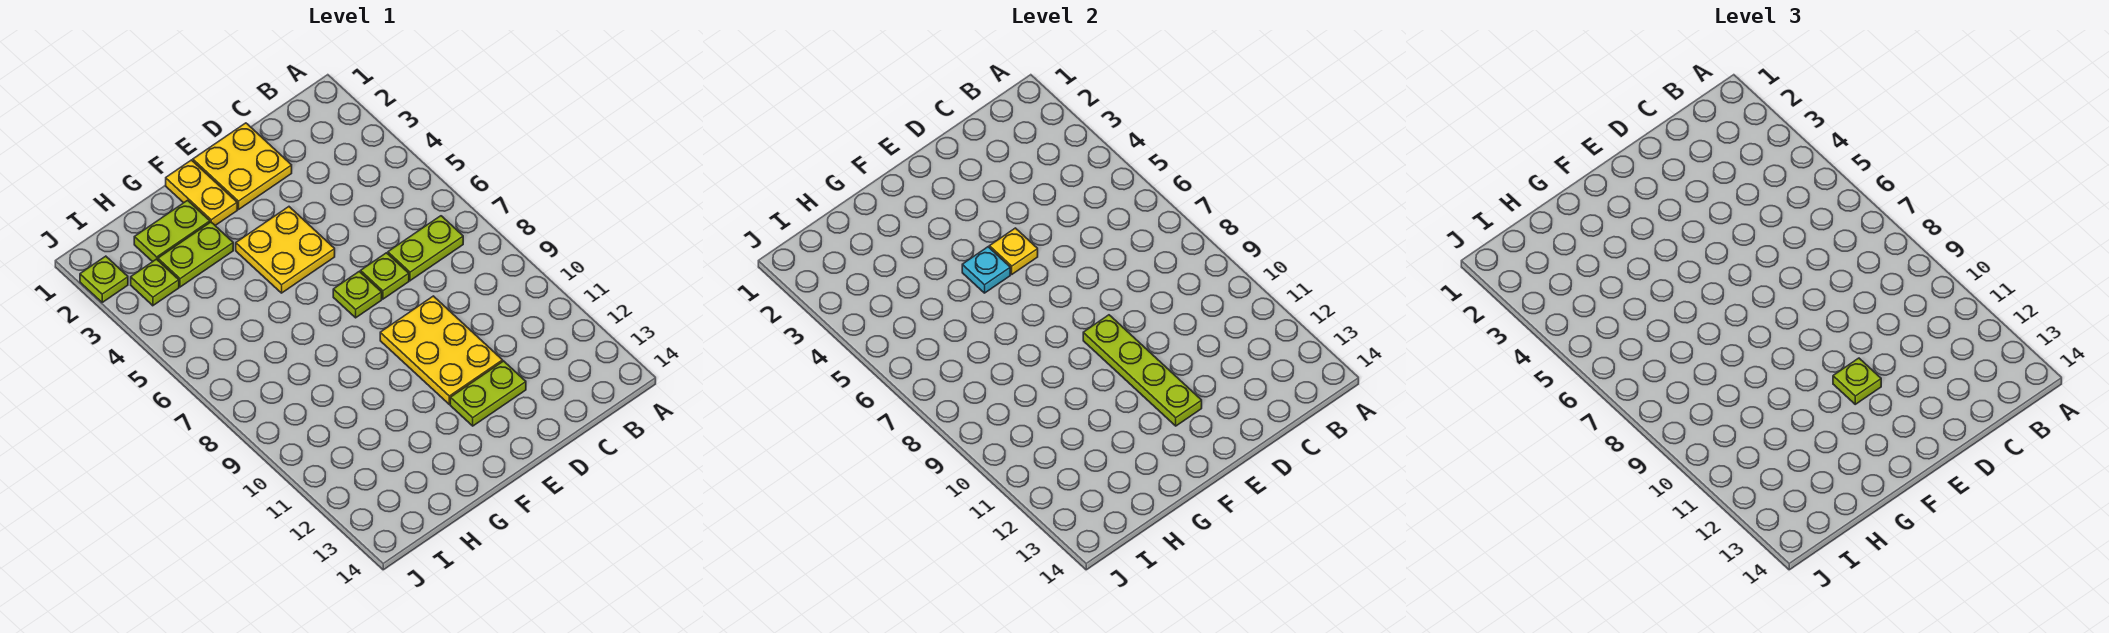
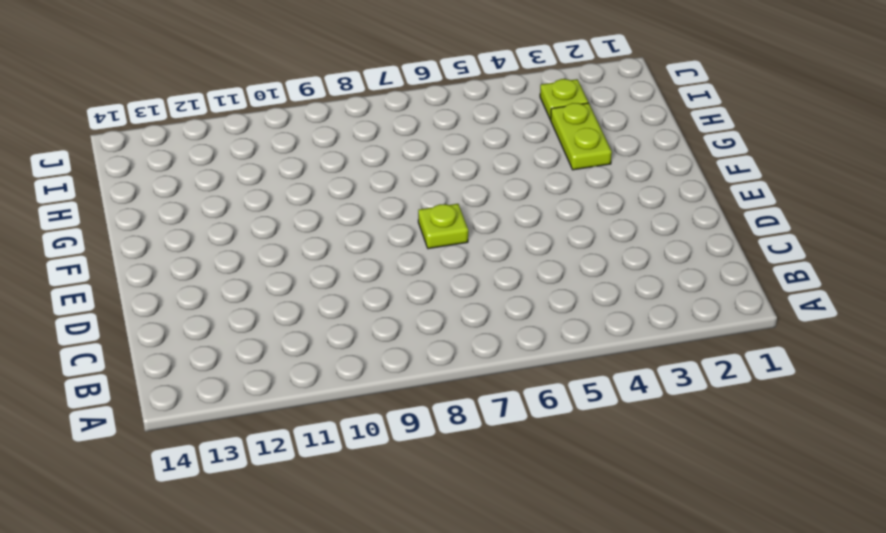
none -> lime plate B7:C7 level 1
none -> yellow plate D1:E2 level 1
none -> lime plate D7 level 1

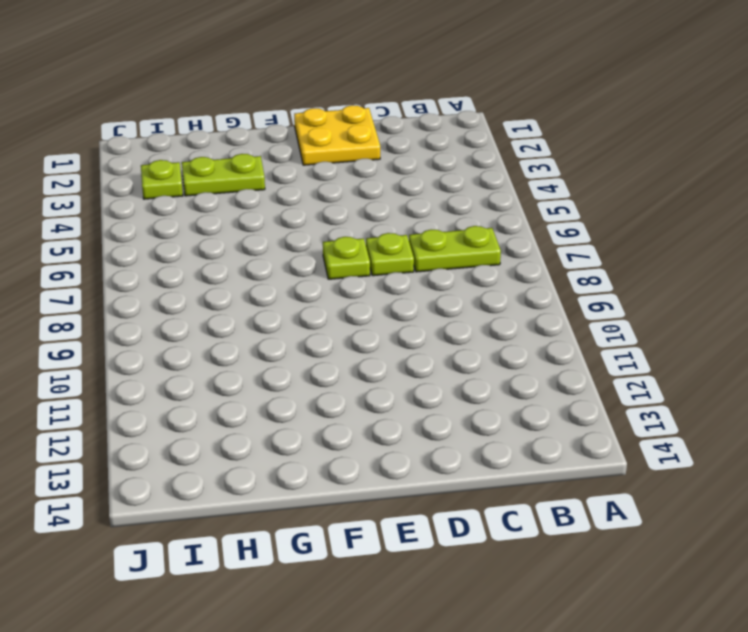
none -> yellow plate D9:E11 level 1
none -> lime plate D12:E12 level 1
none -> yellow plate E4:F5 level 1

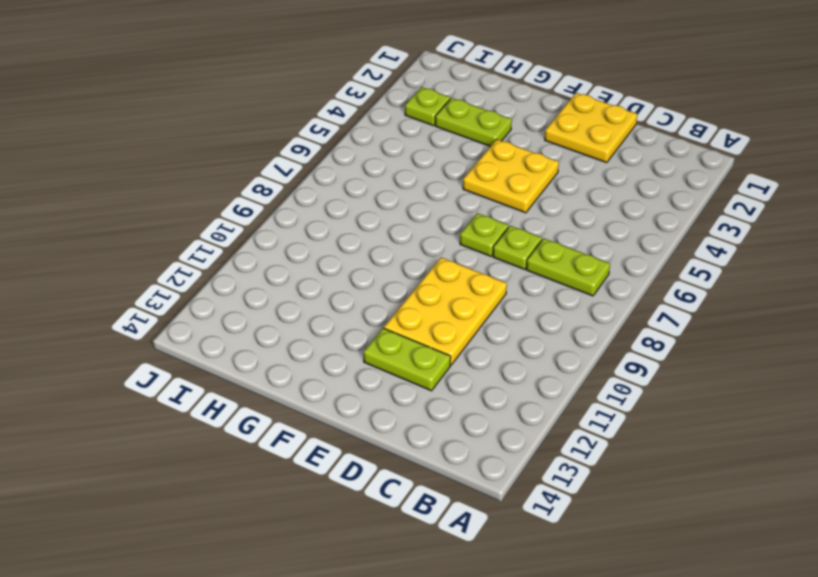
none -> yellow plate F1:F2 level 1
none -> lime plate G2:H2 level 1
none -> lime plate J2 level 1

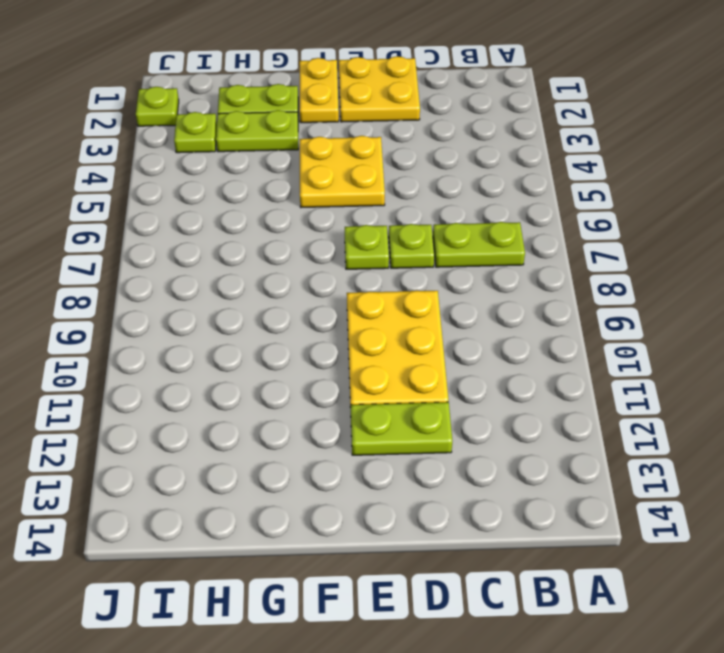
none -> yellow plate E5 level 2
none -> lime plate E9:E12 level 2
none -> cyan plate F5 level 2

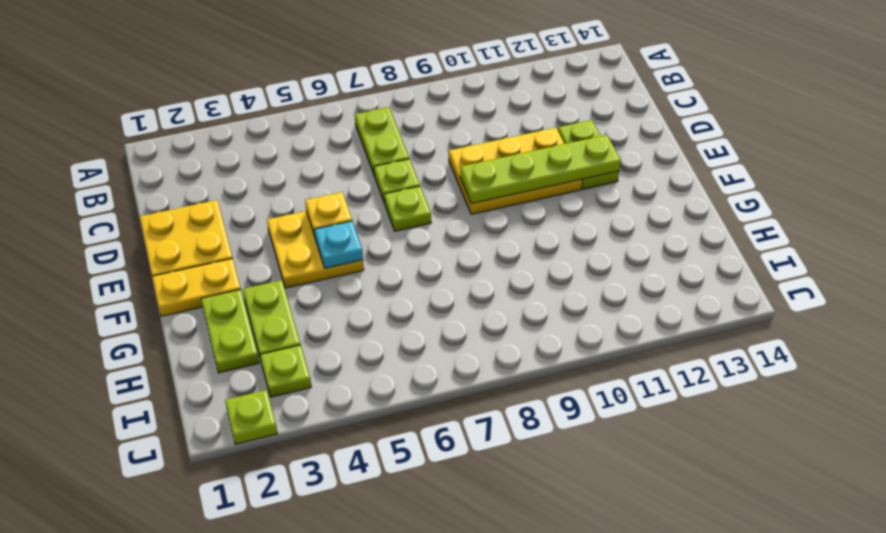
none -> lime plate E11 level 3

